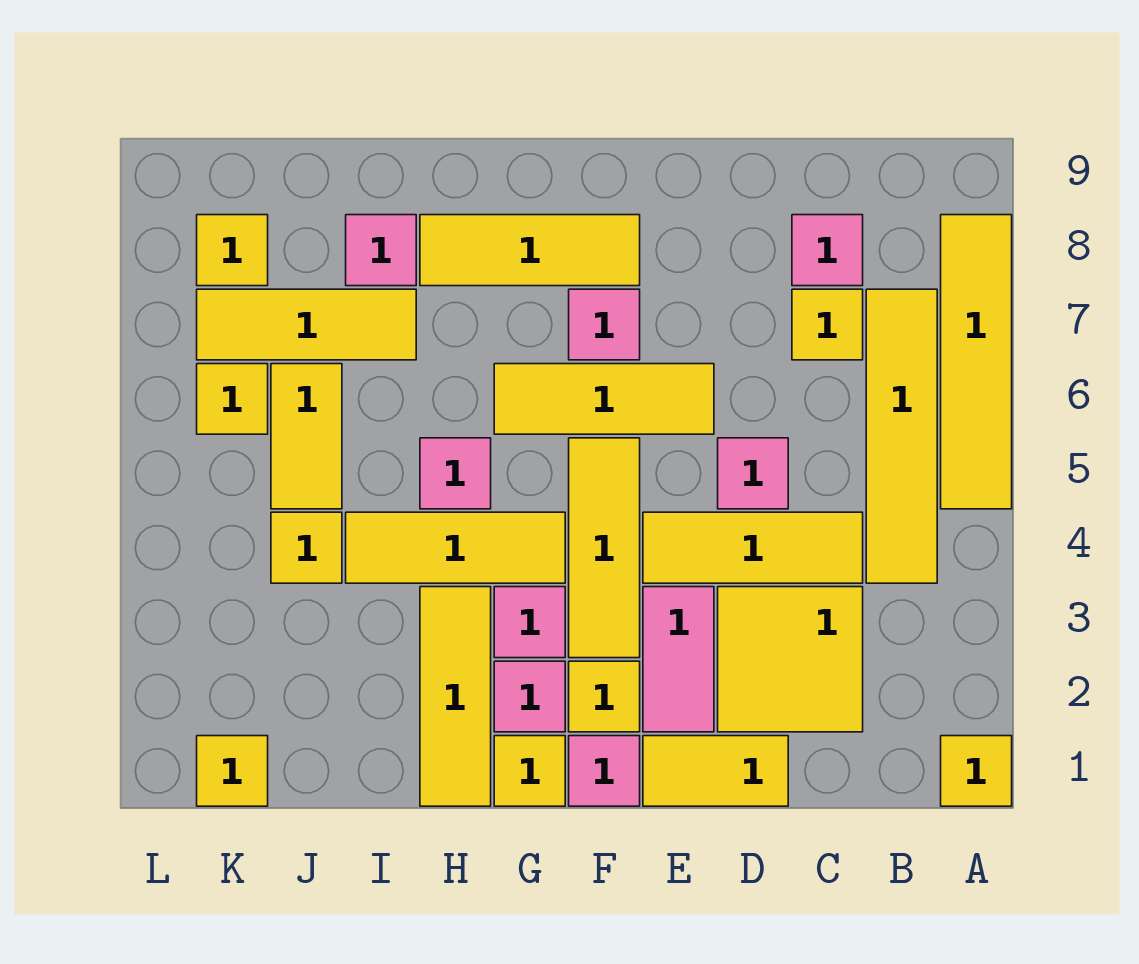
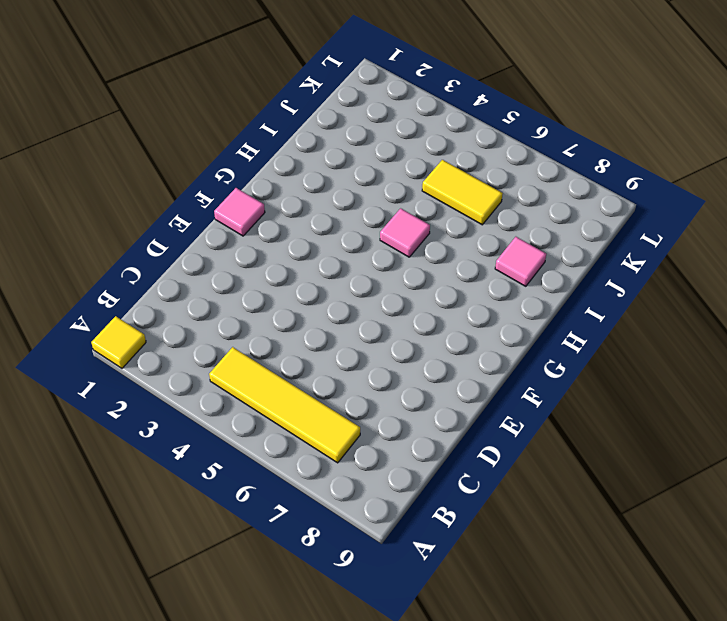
none -> yellow tile A5:A8 level 1
none -> yellow tile C2:D3 level 1
none -> yellow tile C4:E4 level 1

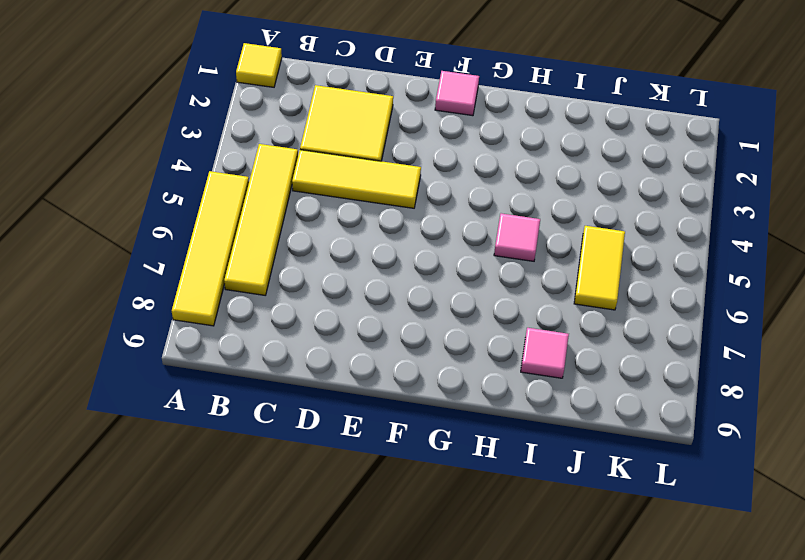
none -> yellow tile C7 level 1
none -> pink tile C8 level 1
none -> yellow tile D1:E1 level 1

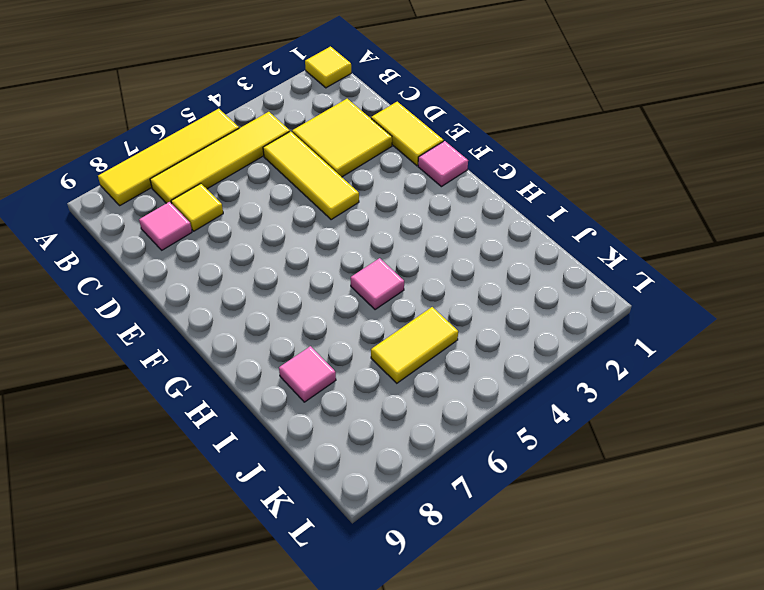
none -> pink tile D5 level 1
none -> pink tile E2:E3 level 1
none -> yellow tile E6:G6 level 1

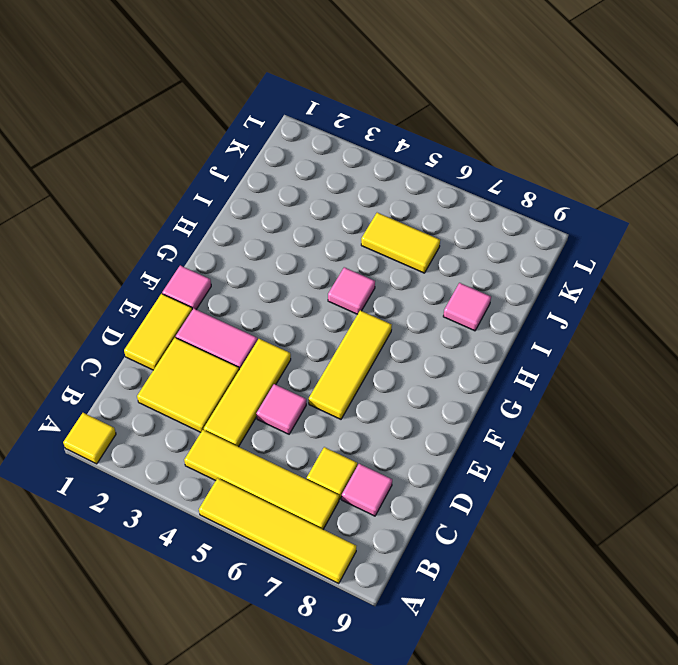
none -> yellow tile F2 level 1
none -> yellow tile F3:F5 level 1
none -> pink tile F7 level 1

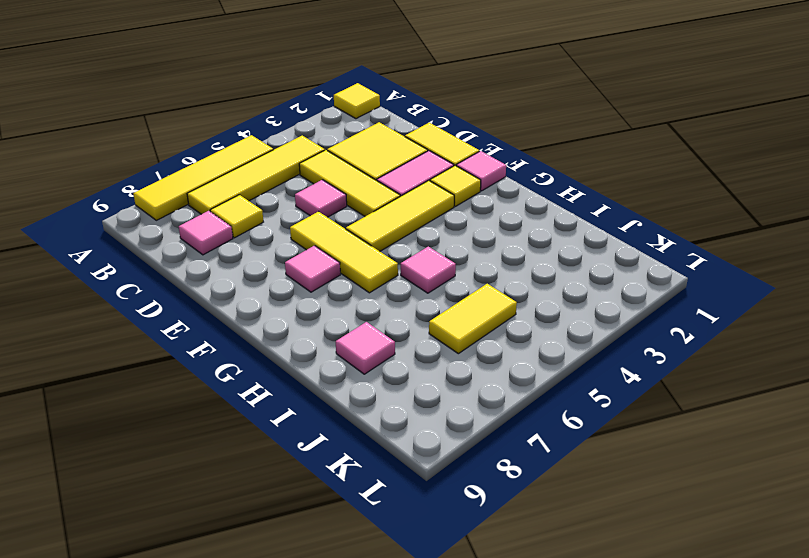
none -> yellow tile F8:H8 level 1
none -> yellow tile G1 level 1
none -> pink tile G2 level 1

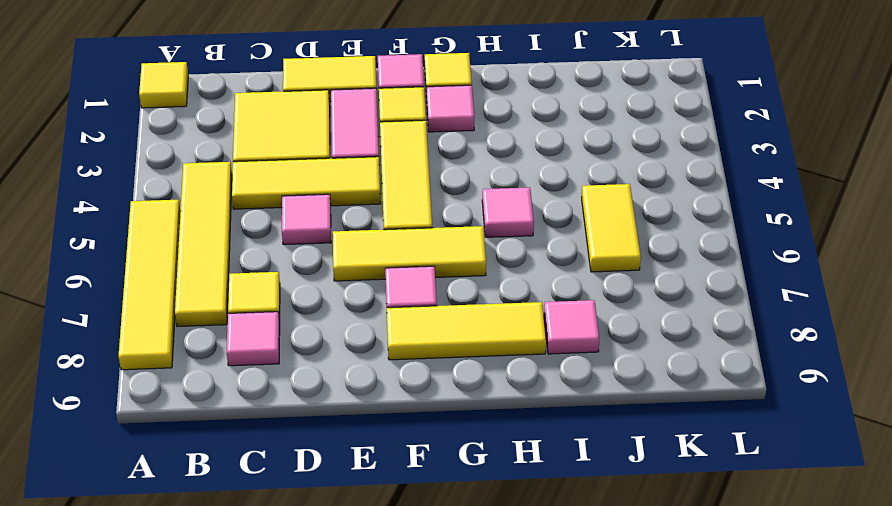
none -> pink tile G3 level 1
none -> yellow tile G4:I4 level 1
none -> yellow tile H1:H3 level 1

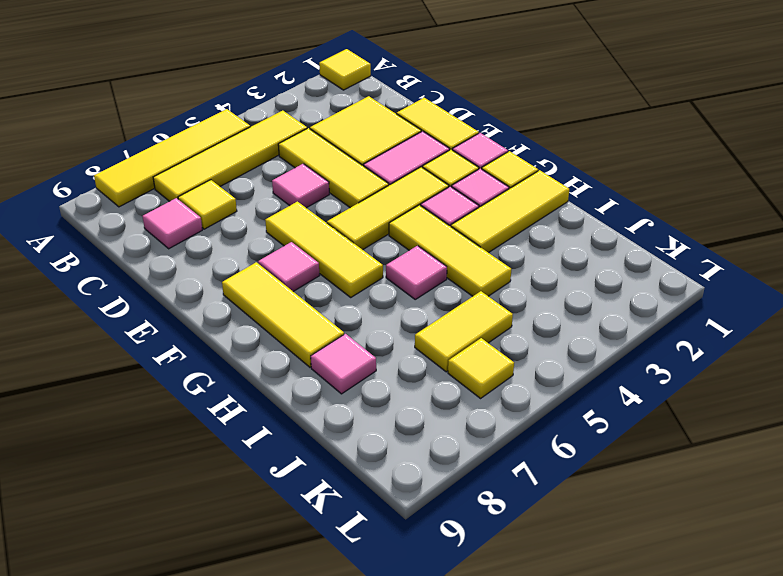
none -> yellow tile I7:K7 level 1
none -> yellow tile J4 level 1
none -> yellow tile K1 level 1

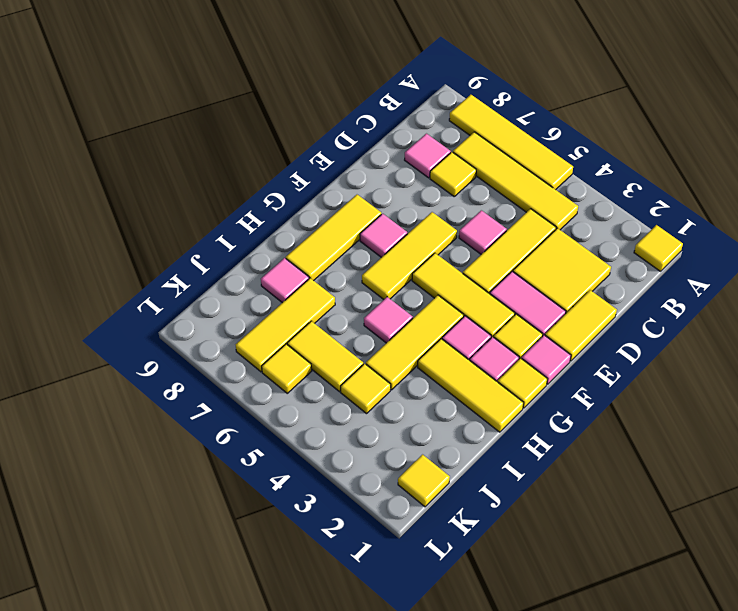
none -> yellow tile K8 level 1

